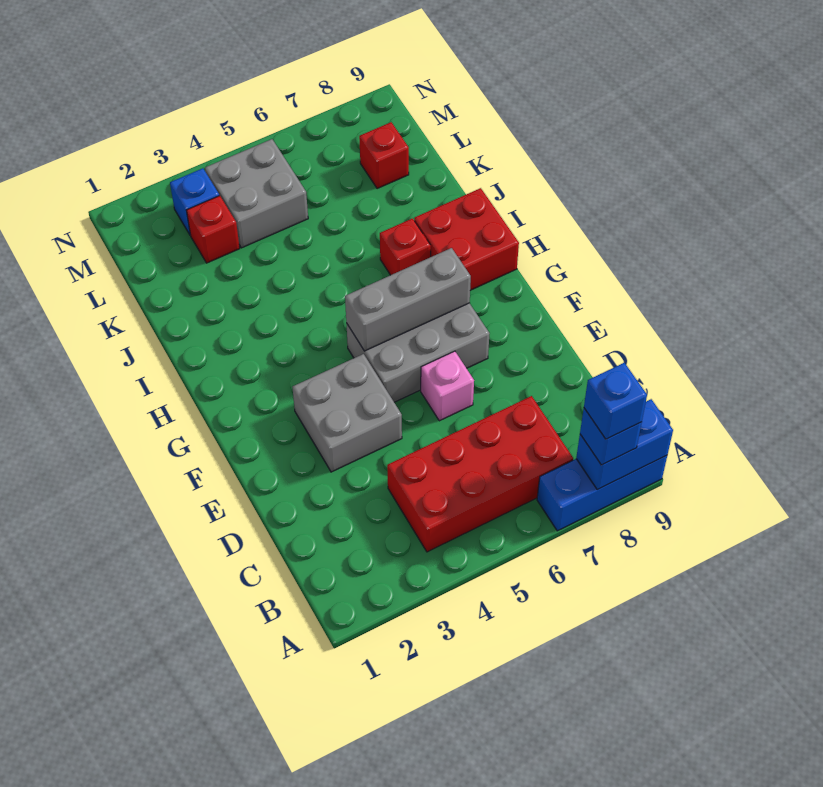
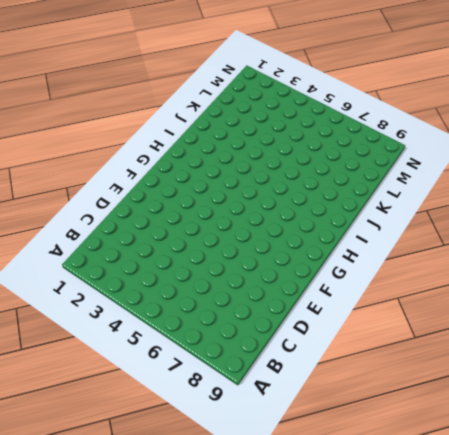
none -> blue brick A7:A9 level 1
none -> red brick B4:C7 level 1
none -> grey brick E3:F4 level 1

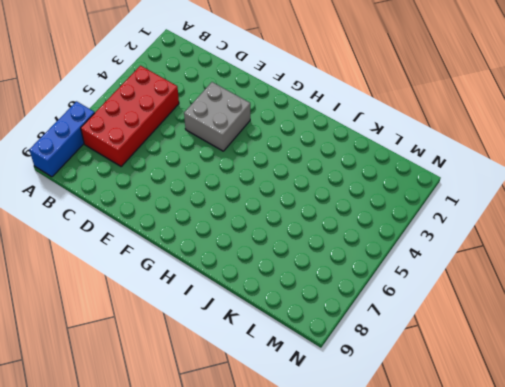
none -> pink brick E6 level 1
none -> grey brick F5:G7 level 1
none -> red brick H8:I9 level 1

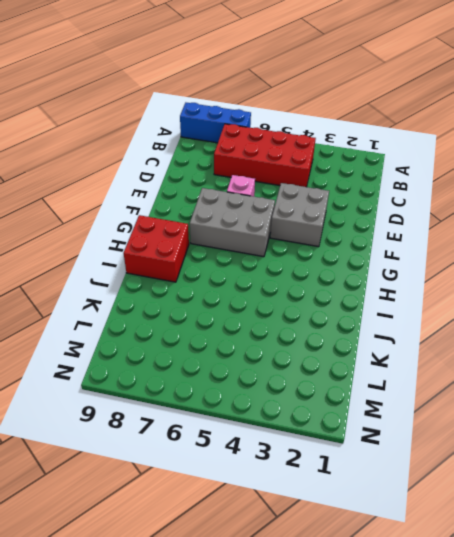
none -> red brick I7 level 1
none -> red brick L3 level 1
none -> grey brick L4:M5 level 1

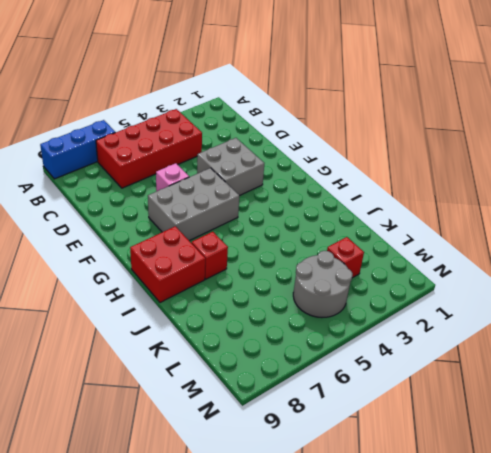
grey round brick L4:M5 level 1 -> grey brick L4:M5 level 1
none -> red brick L8 level 1
none -> blue brick M3 level 1
none -> blue brick A8:A9 level 2

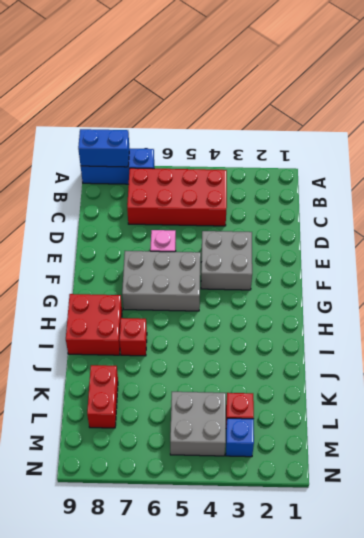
red brick K8:L8 level 1 -> red brick L8 level 1
none -> grey brick G5:G7 level 2
none -> blue brick A8 level 3
none -> blue brick A8 level 4

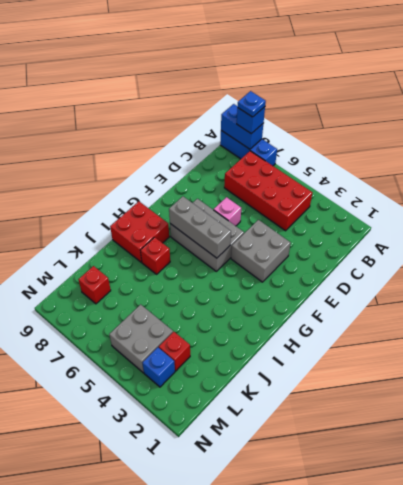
blue plate A8 level 4 -> blue brick A8 level 4

